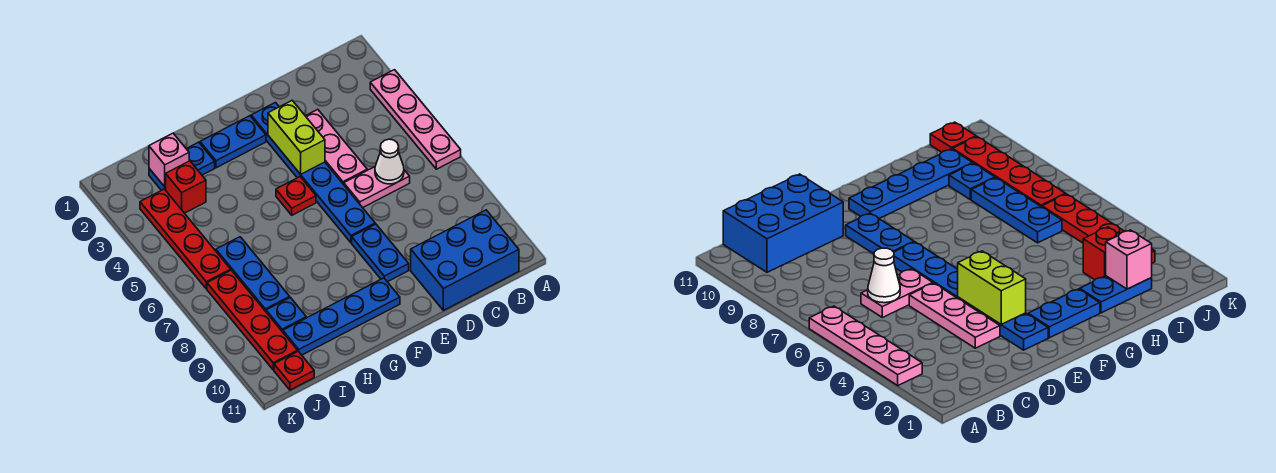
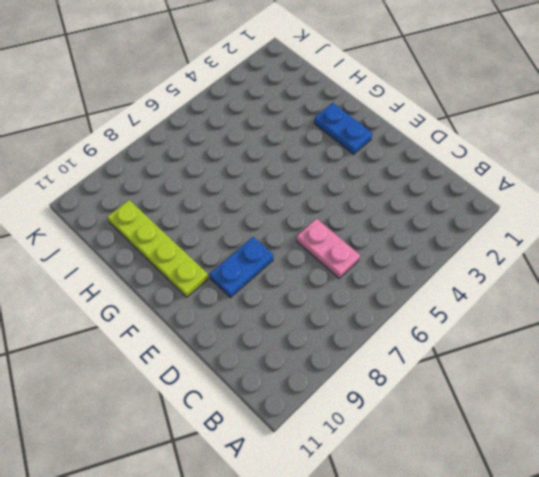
lime plate F10:I10 level 1 -> blue plate F10:I10 level 1
none -> pink plate A3:A6 level 1
none -> blue brick B10:D11 level 1
none -> pink plate D3:D5 level 1

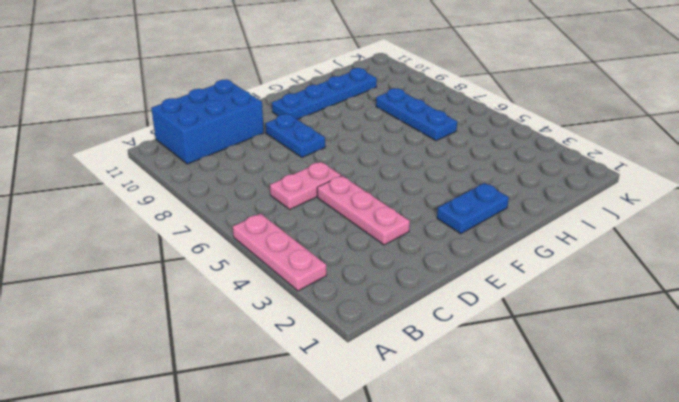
pink plate A3:A5 level 1 -> pink plate A3:A6 level 1
none -> blue plate E2:E7 level 1
none -> red plate F5 level 1
none -> blue plate H2:I2 level 1

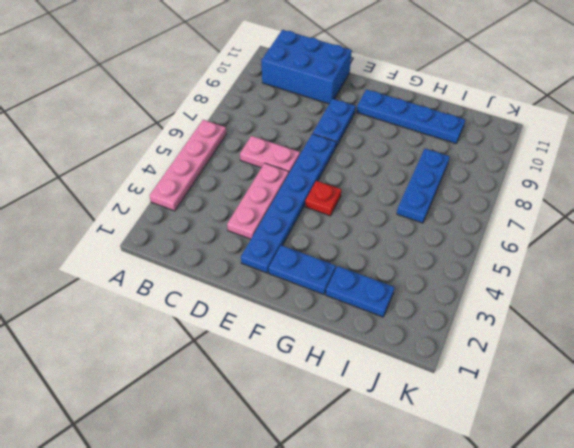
none -> red brick I3 level 1
none -> blue plate I9 level 1
none -> red plate J3:J6 level 1

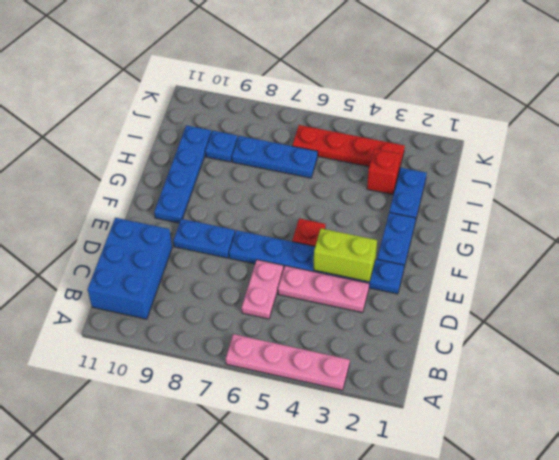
none -> red plate J7:J10 level 1
none -> red plate J11 level 1
none -> white cone C6 level 2

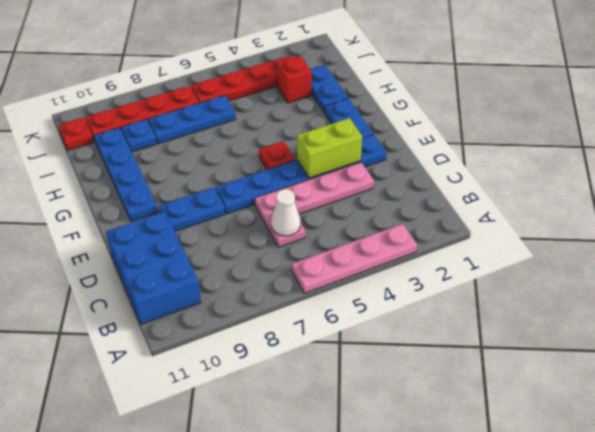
none -> pink brick I2 level 2

